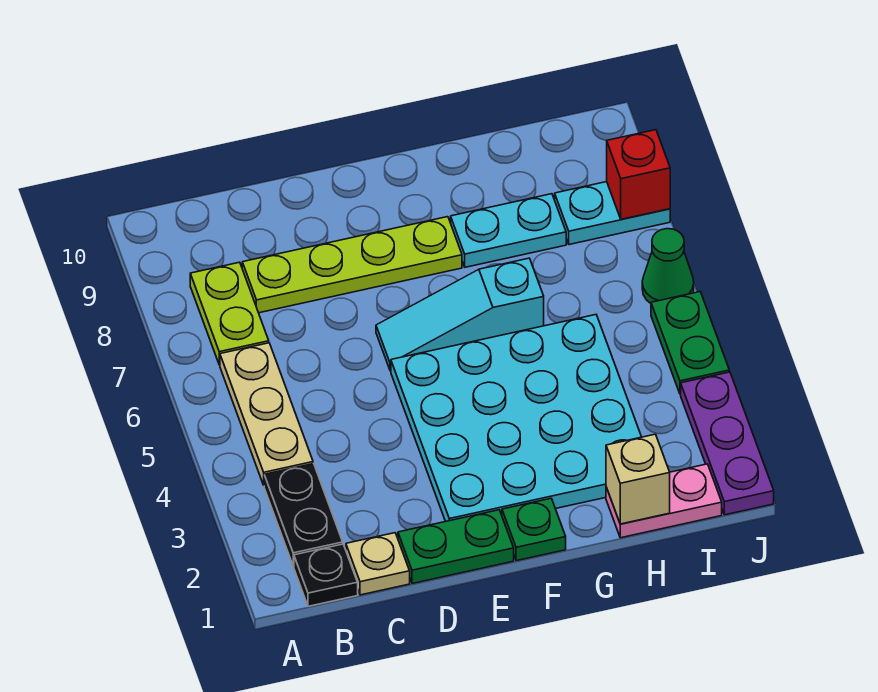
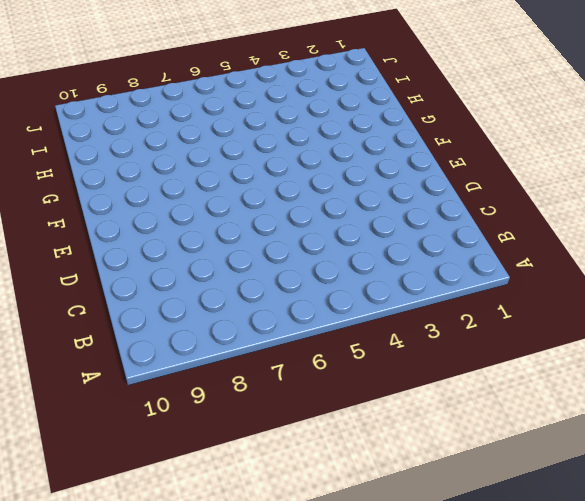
none -> black plate B1 level 1
none -> black plate B2:B3 level 1
none -> tan plate B4:B6 level 1

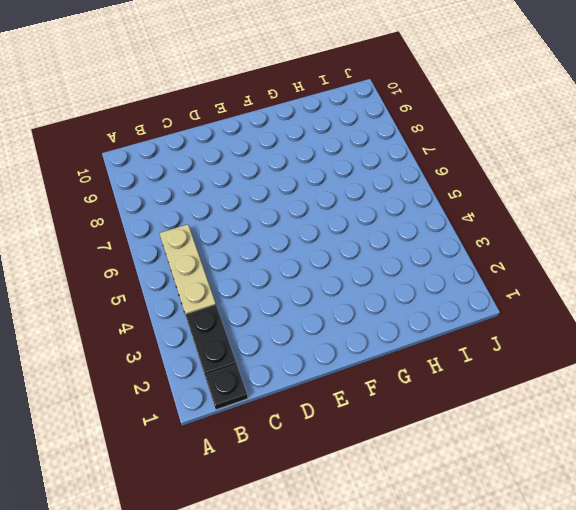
none -> lime plate B7:B8 level 1
none -> tan plate C1 level 1
none -> lime plate C8:F8 level 1

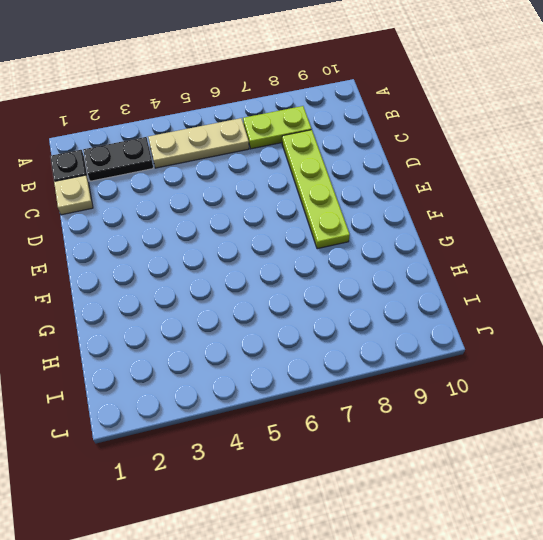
none -> green plate D1:E1 level 1
none -> cyan plate E2:H5 level 1
none -> cyan slope E6:G6 level 1 top G

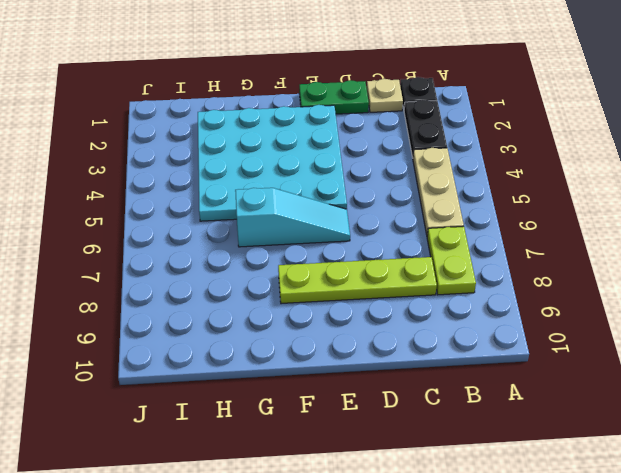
none -> green plate F1 level 1
none -> cyan plate G8:H8 level 1
none -> pink plate H1:I1 level 1

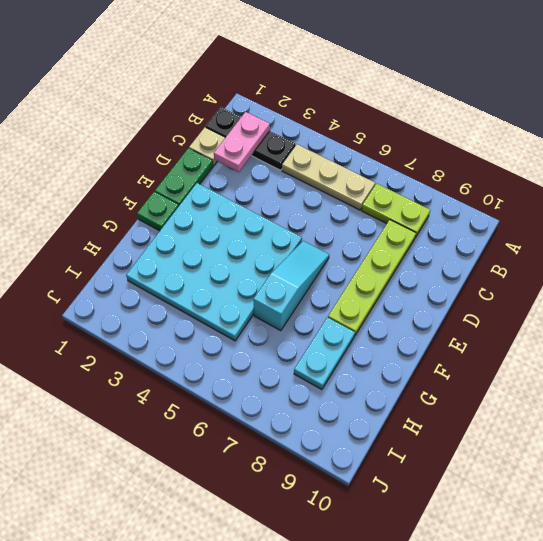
pink plate B2:C2 level 2 -> pink plate H1:I1 level 1
none -> cyan plate I8:J8 level 1
none -> purple plate J1:J3 level 1
none -> green plate J4:J5 level 1

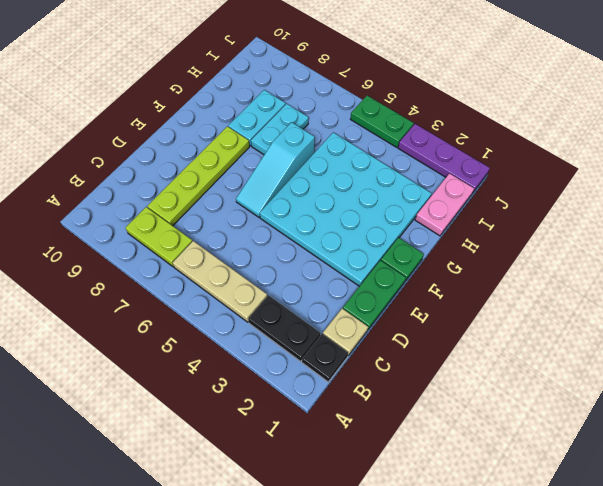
cyan plate G7:H7 level 1 -> cyan plate I8:J8 level 1
none -> green cone J6 level 1
none -> tan brick H1 level 2
none -> red brick J8 level 2

